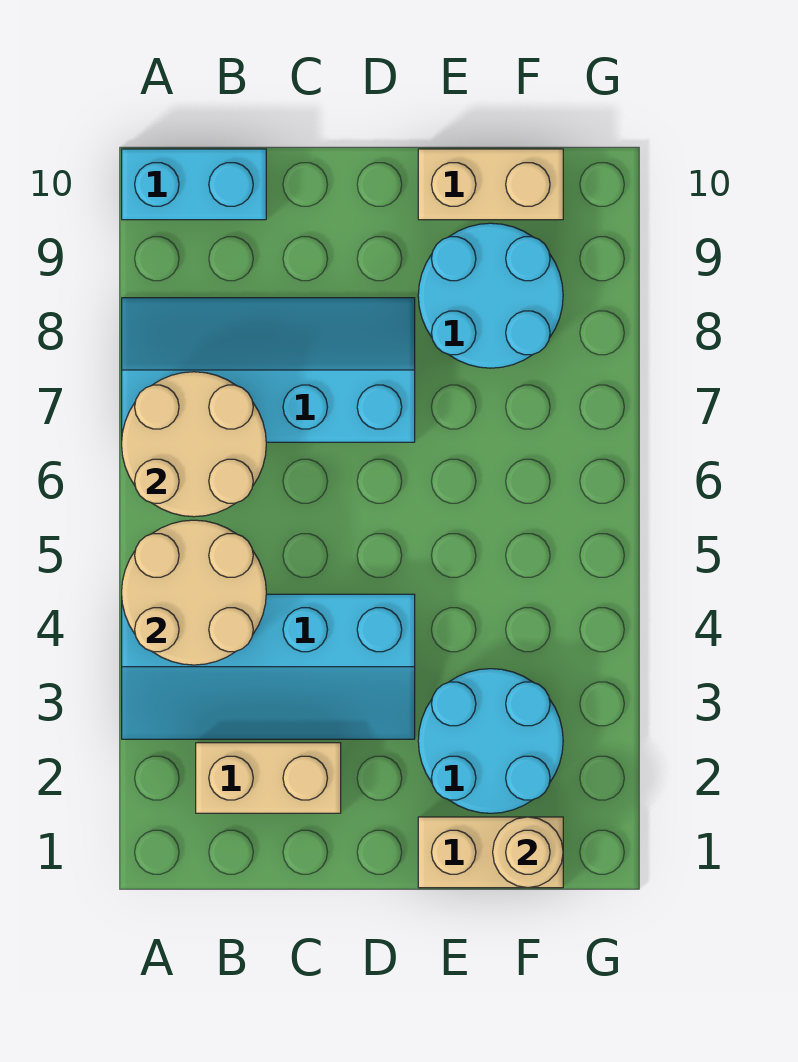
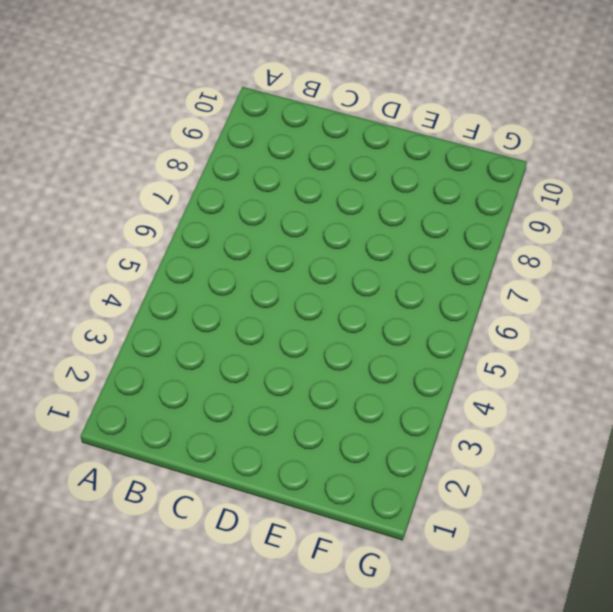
none -> cyan slope A3:D4 level 1 top 4
none -> cyan slope A7:D8 level 1 top 7

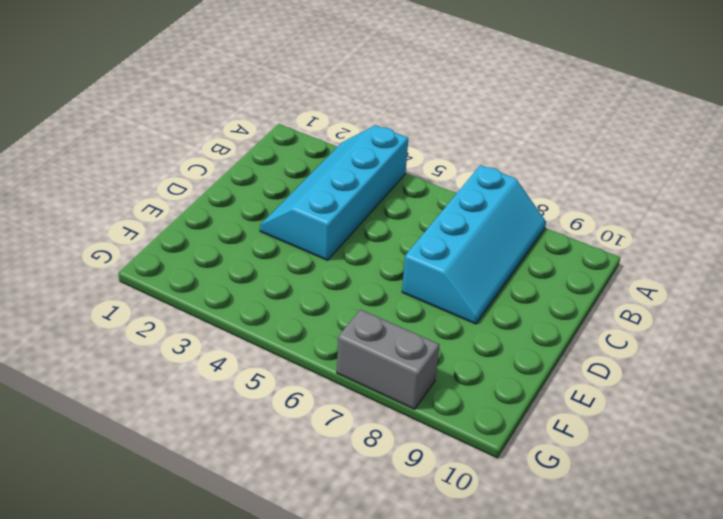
grey brick G7:G8 level 1 -> none
none -> cyan brick A10:B10 level 1
none -> tan brick B2:C2 level 1

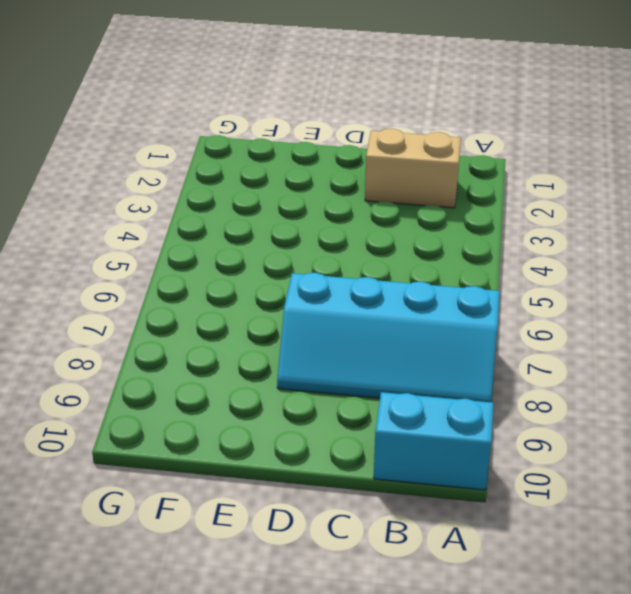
none -> cyan slope A3:D4 level 1 top 4
none -> tan brick E1:F1 level 1

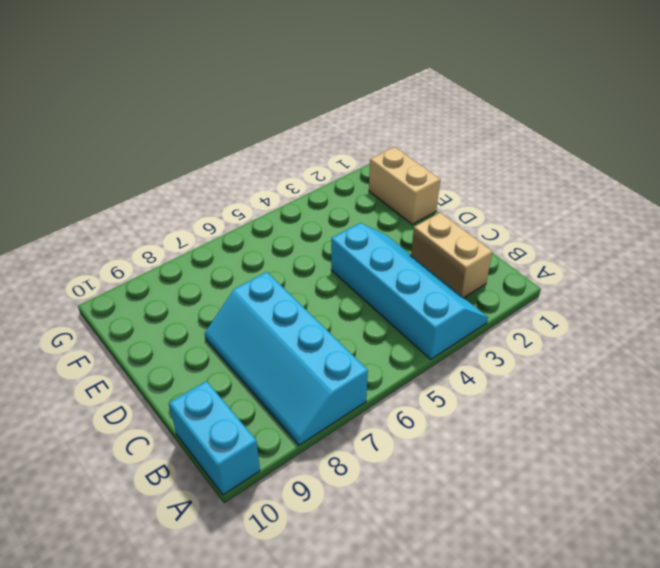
none -> cyan round brick E2:F3 level 1
none -> cyan round brick E8:F9 level 1

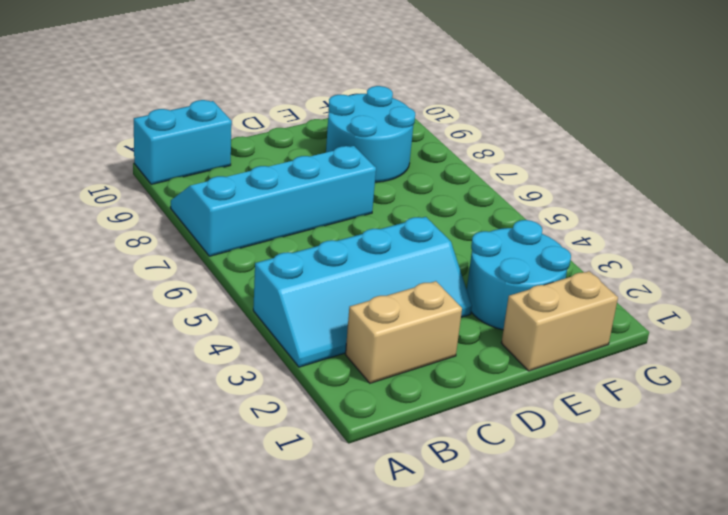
none -> tan brick E10:F10 level 1
none -> tan round brick A4:B5 level 2

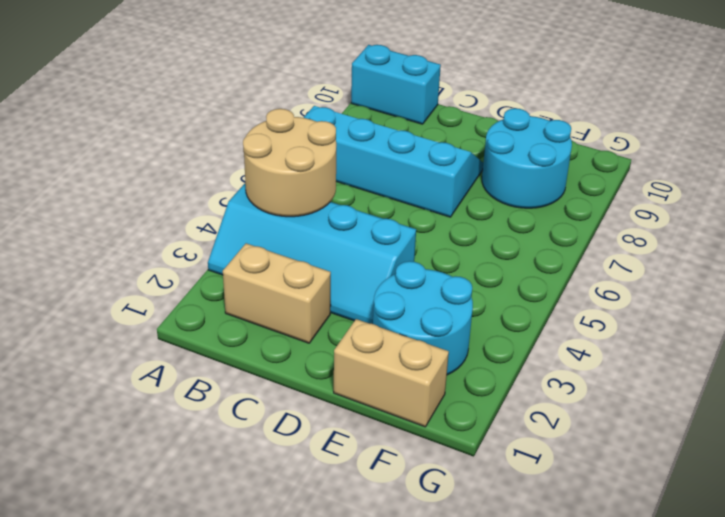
none -> tan brick E10:F10 level 1
none -> tan round brick A6:B7 level 2

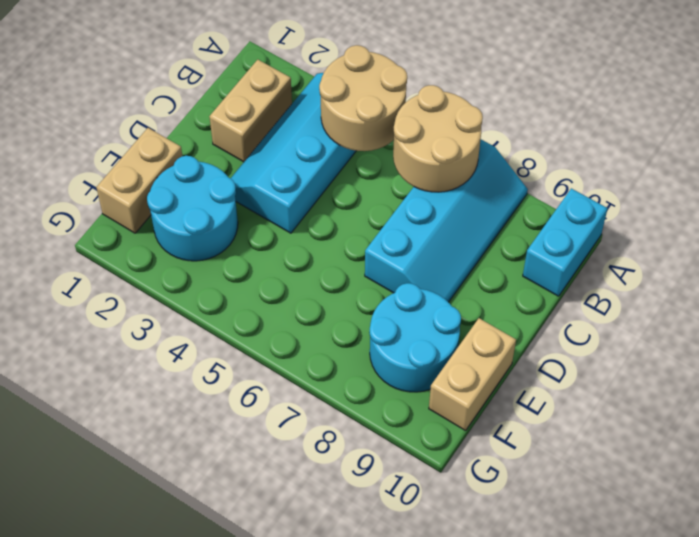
none -> tan round brick F1 level 2

